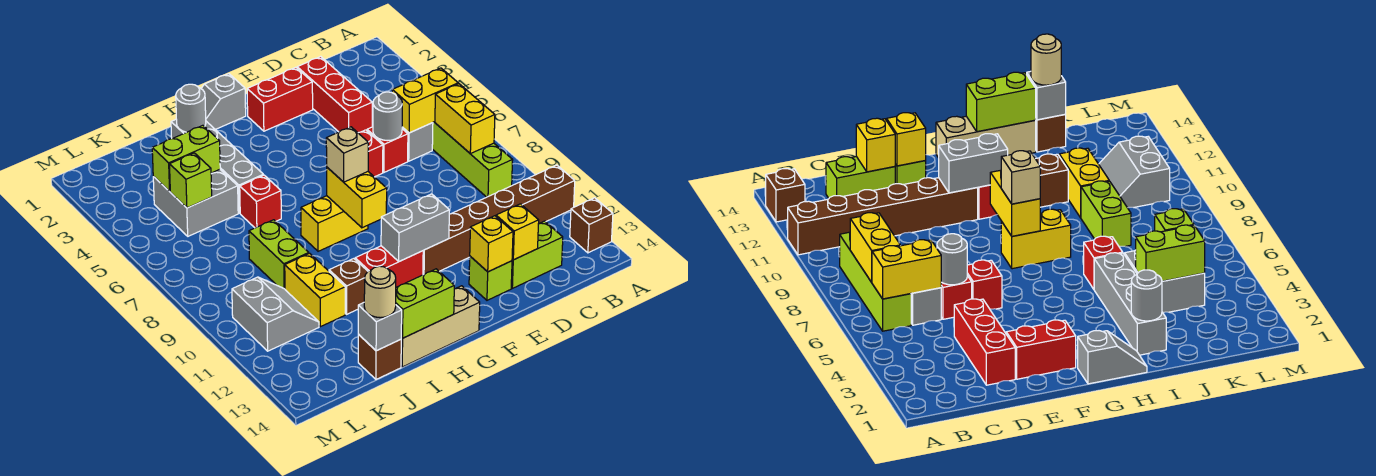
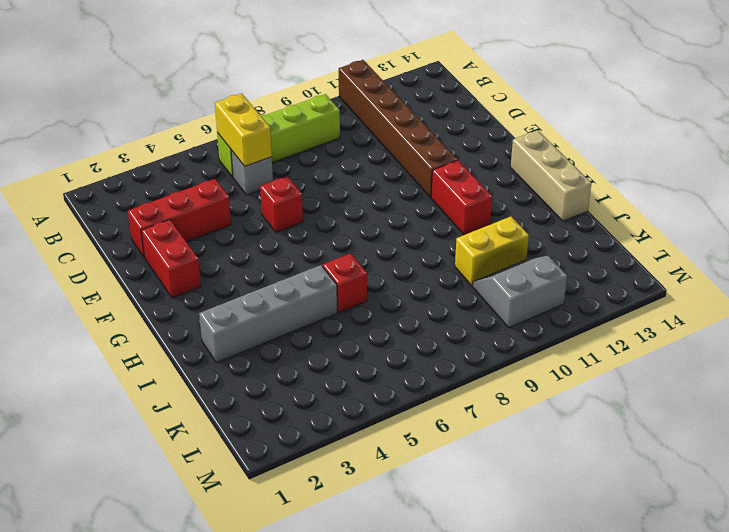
none -> brown brick A13 level 1
none -> lime brick C13:D13 level 1
none -> red brick D6 level 1
none -> lime brick E13 level 1

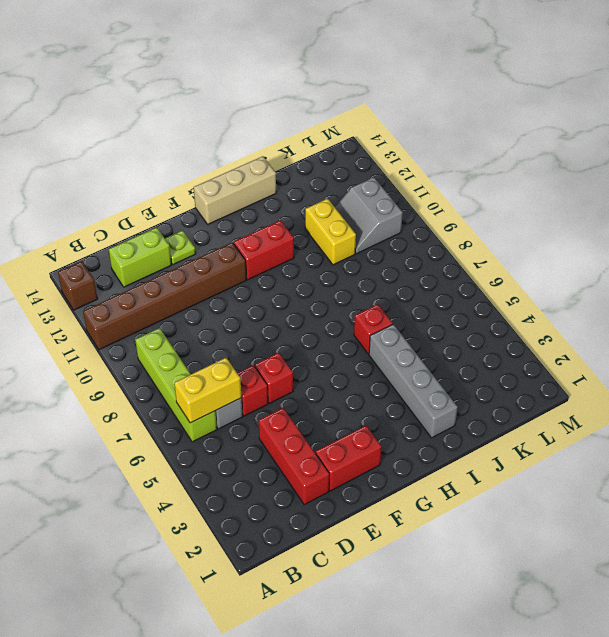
lime plate E13 level 1 -> lime brick E13 level 1
none -> grey slope G1:H1 level 1 top G
none -> yellow brick G8:H8 level 1
none -> brown brick I11 level 1
none -> grey brick J4:K5 level 1

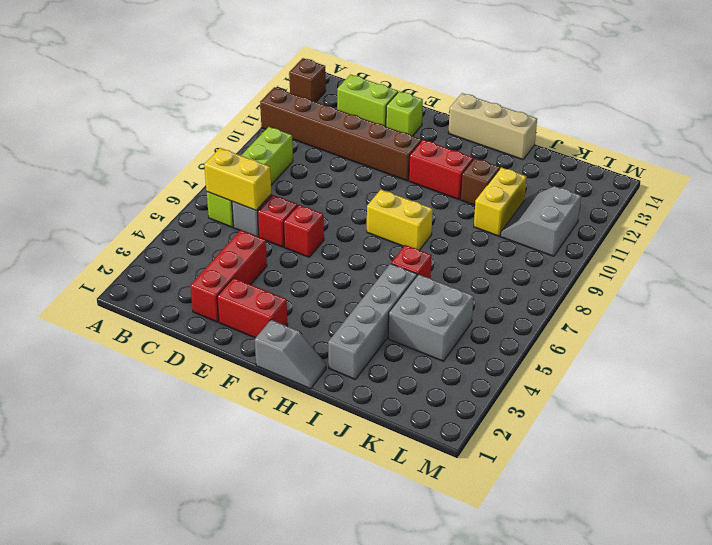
none -> lime brick J8:J9 level 1
none -> brown brick J14 level 1
none -> yellow brick B7:B8 level 2
none -> grey round brick D6 level 2

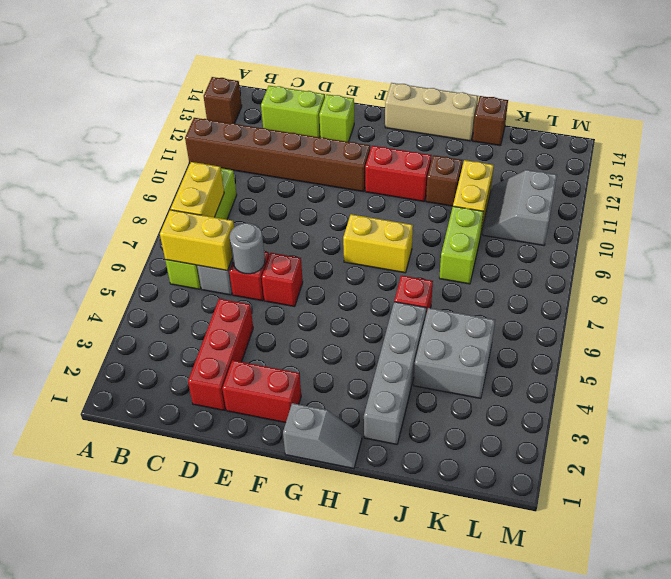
none -> yellow brick D13 level 2
none -> yellow brick E13 level 2
none -> grey brick F11:G11 level 2
none -> yellow brick G8:G9 level 2

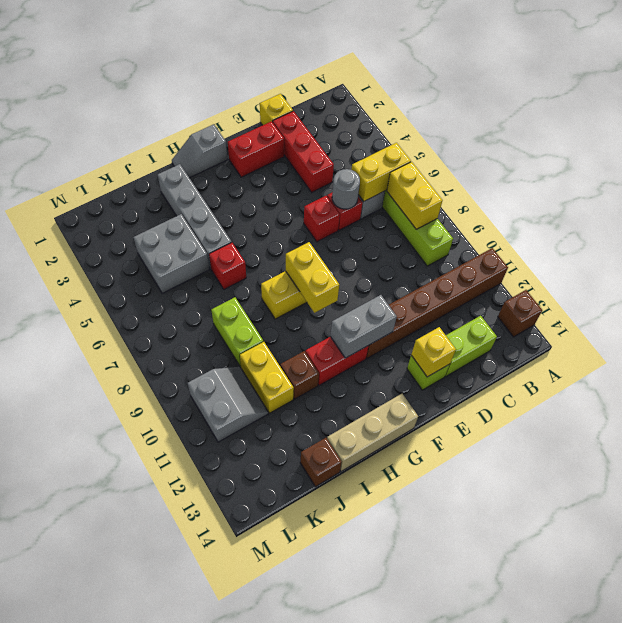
yellow brick D1 level 1 -> yellow brick D13 level 2
none -> lime brick H14:I14 level 2
none -> grey round brick I2 level 2
none -> lime brick J4:K4 level 2
none -> grey brick J14 level 2

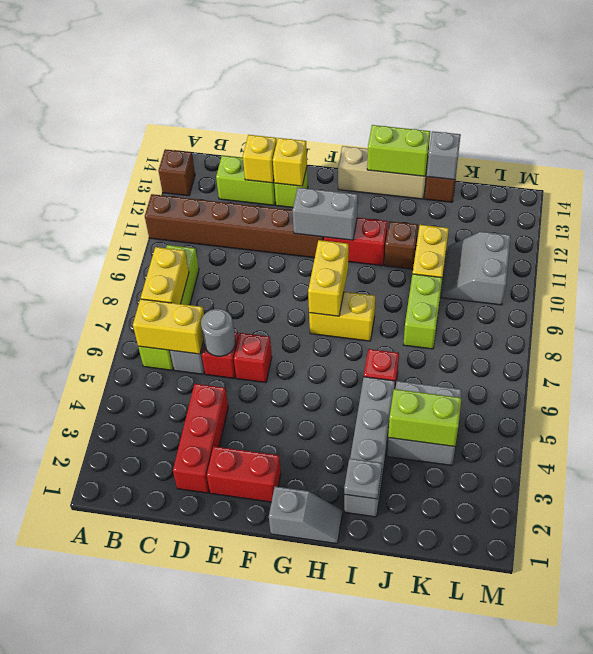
grey plate I2 level 2 -> grey round brick I2 level 2
none -> lime brick K5 level 2
none -> tan brick G8 level 3
none -> tan round brick J14 level 3

